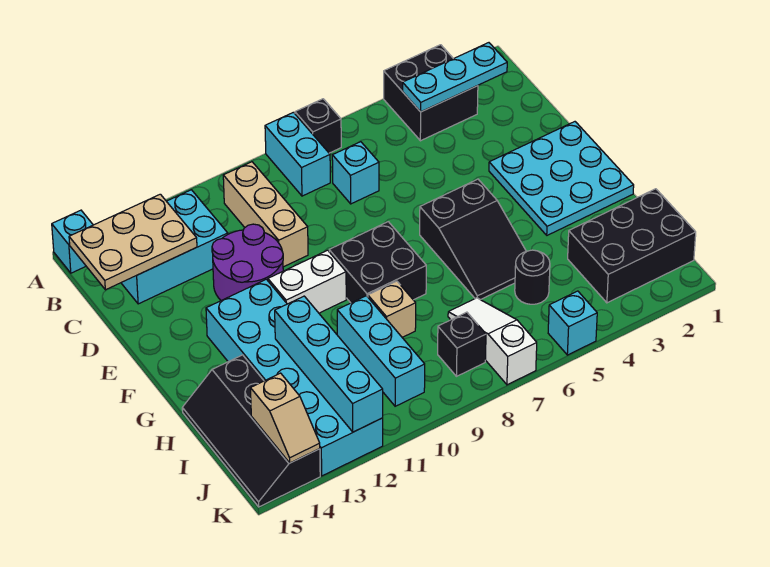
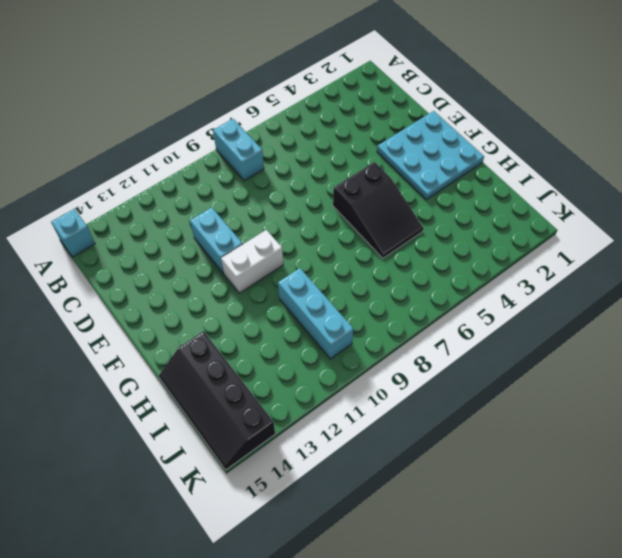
cyan brick D11:E11 level 1 -> purple round brick D11:E12 level 1
none -> black brick A3:B4 level 1
none -> black brick A7 level 1
none -> tan brick B10:D10 level 1

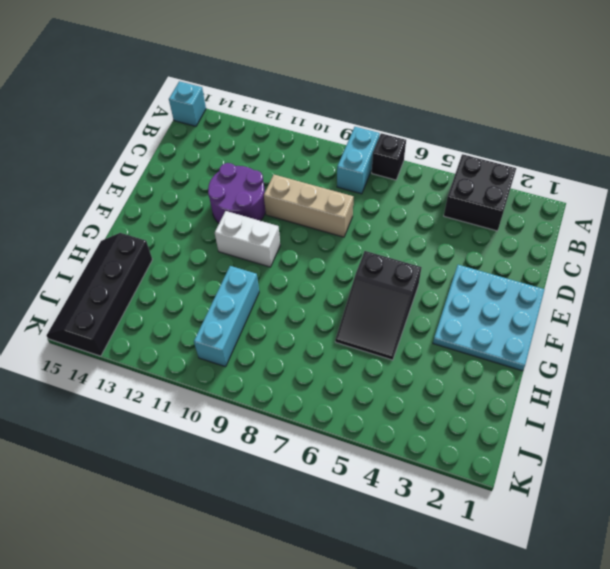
tan brick D8:D10 level 1 -> tan brick B10:D10 level 1
none -> cyan brick B12:C14 level 1
none -> cyan brick C7 level 1
none -> black brick F8:G9 level 1

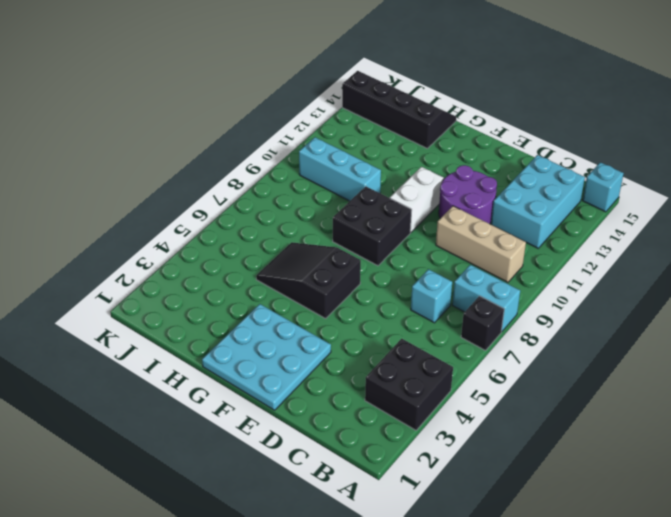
none -> cyan brick F12:K13 level 1
none -> tan brick H9 level 1
none -> black brick I1:J3 level 1

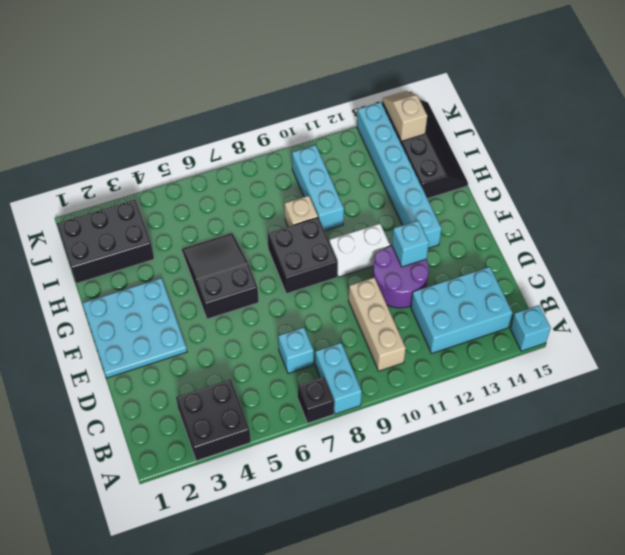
cyan brick E12 level 2 -> cyan brick K5 level 1
cyan brick F13:K13 level 1 -> cyan brick F12:K13 level 1
none -> black round brick I5 level 1
none -> white slope I7:K7 level 1 top K
none -> black brick J8 level 1

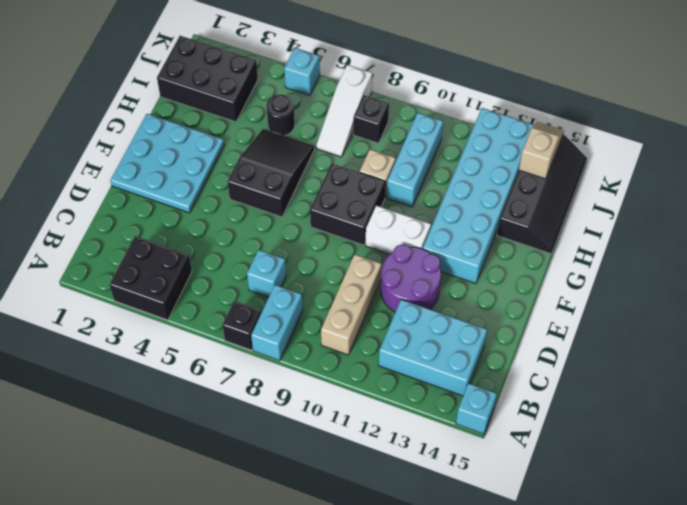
none -> cyan plate B2:B4 level 2
none -> tan plate B13:C15 level 2
none -> cyan brick H12:K12 level 2

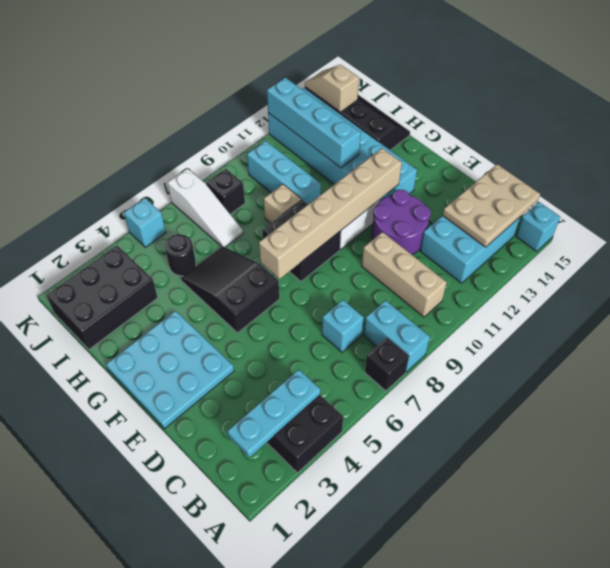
tan brick F7:F12 level 2 -> none

